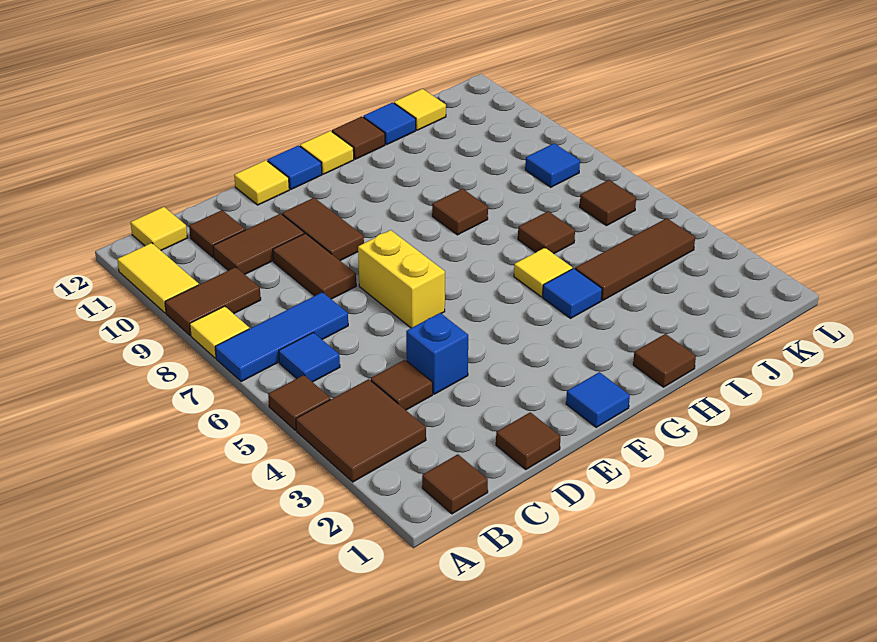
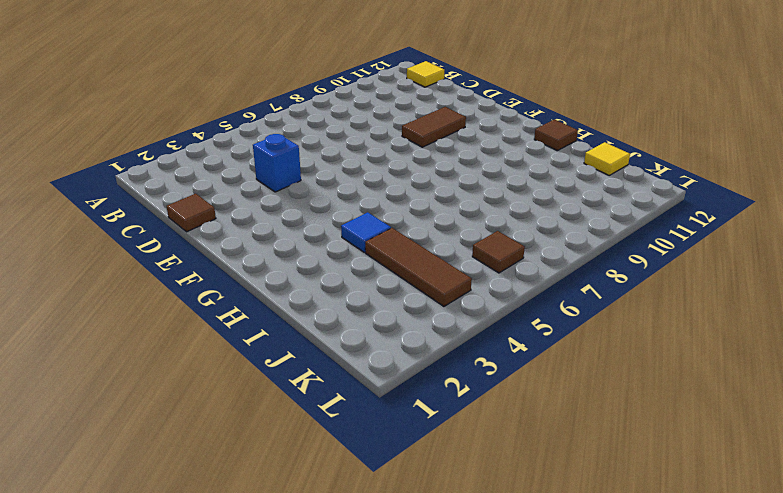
none -> brown tile A3:B4 level 1
none -> brown tile A5 level 1
none -> blue tile A7:C7 level 1
none -> yellow tile A8 level 1

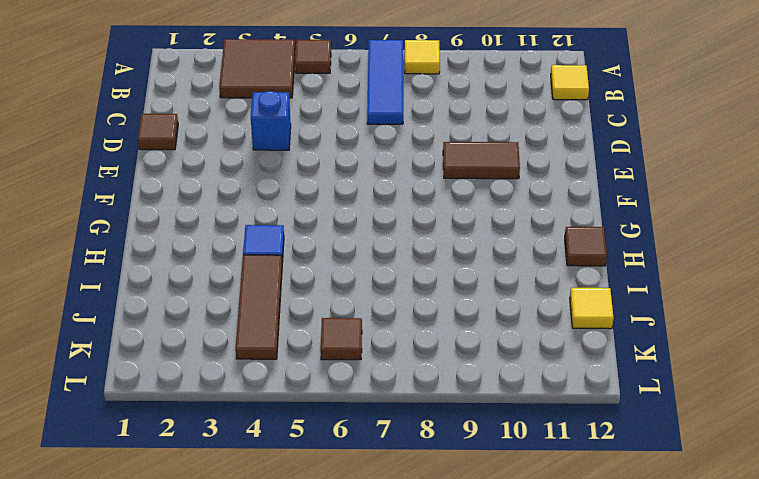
none -> brown tile A9:B9 level 1
none -> yellow tile A10:A11 level 1
none -> brown tile B1 level 1
none -> blue tile B6 level 1

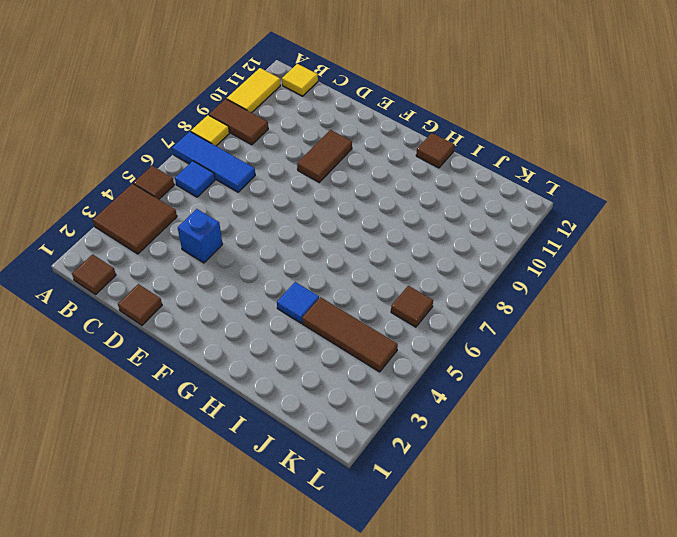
none -> brown tile C4 level 1
none -> brown tile C10:D10 level 1
none -> brown tile C11 level 1
none -> brown tile D8:D9 level 1

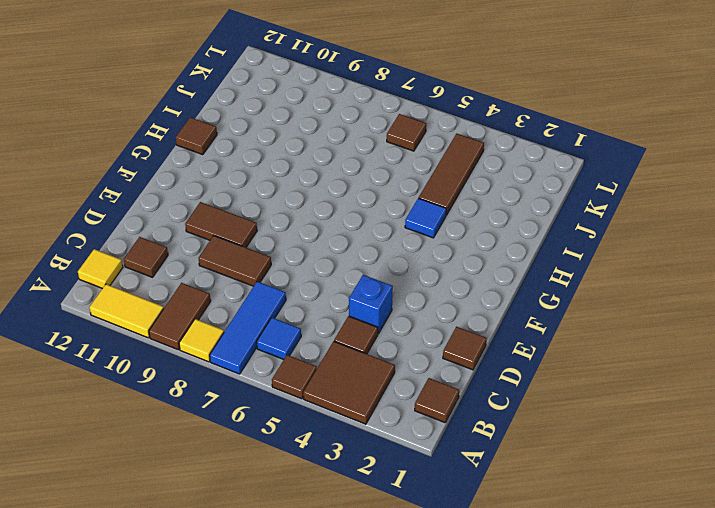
none -> brown tile C10:D10 level 1
none -> yellow brick E6:E7 level 1
none -> yellow tile E12 level 1
none -> blue tile F1 level 1

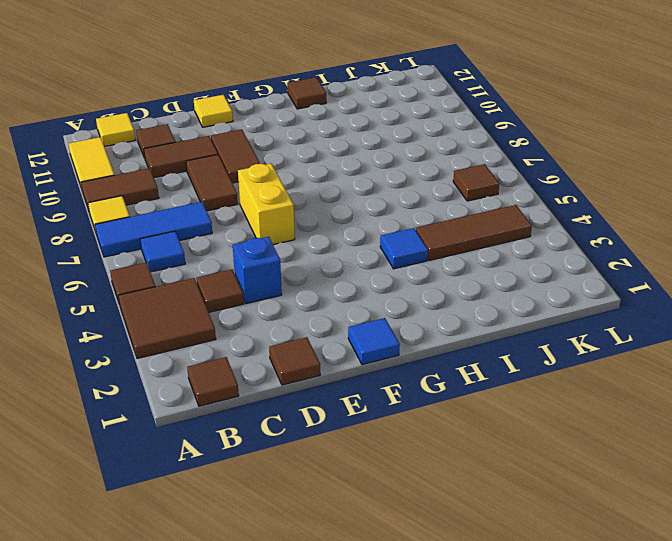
none -> blue tile F12 level 1
none -> yellow tile G12 level 1
none -> brown tile H1 level 1
none -> yellow tile H5 level 1

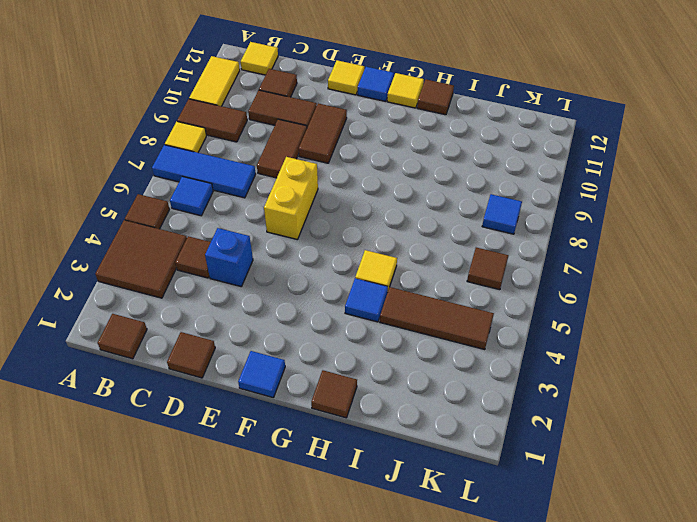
none -> brown tile H8 level 1
none -> brown tile I6 level 1
none -> blue tile I12 level 1
none -> yellow tile J12 level 1

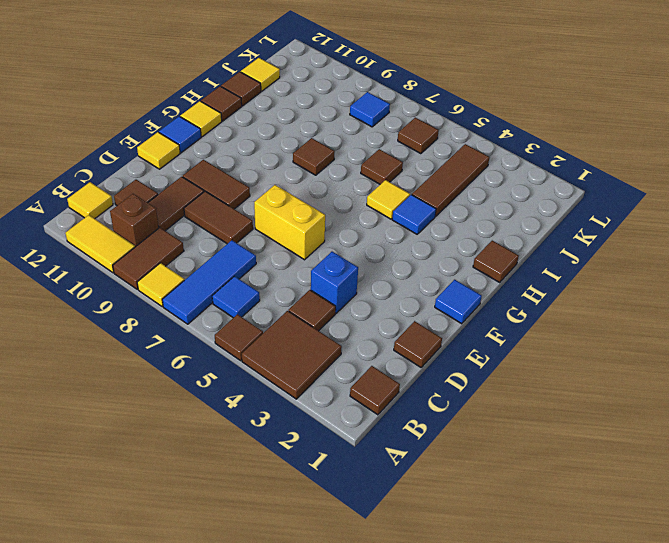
brown brick B10 level 1 -> none
brown tile I12 level 1 -> blue tile I12 level 1

